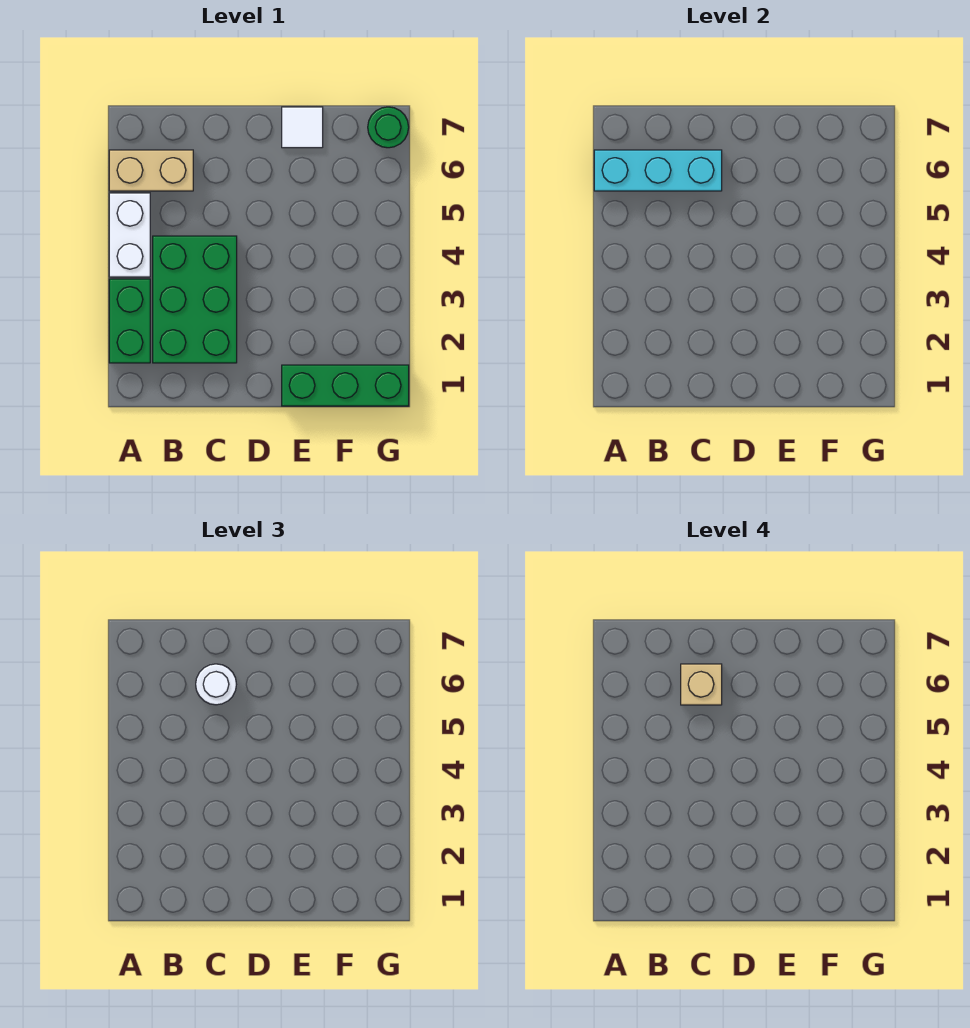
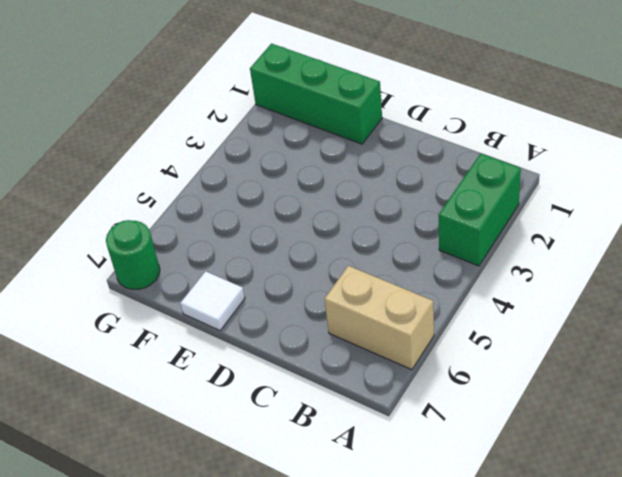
none -> white brick A4:A5 level 1
none -> green brick B2:C4 level 1

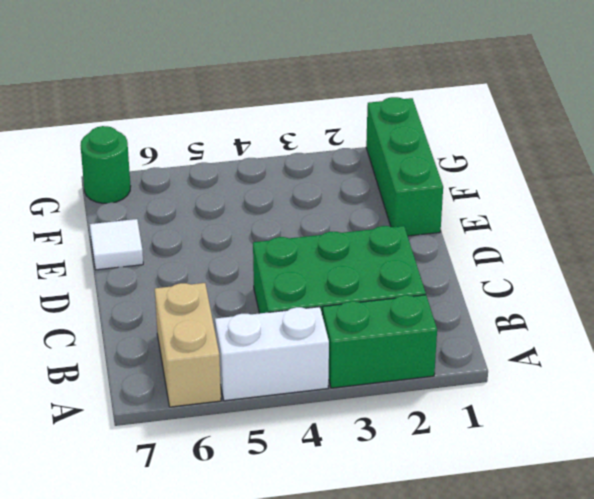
none -> cyan brick A6:C6 level 2
none -> white round brick C6 level 3

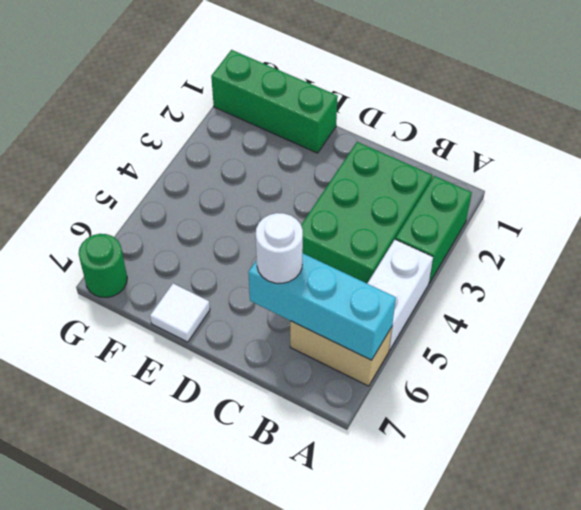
none -> tan brick C6 level 4

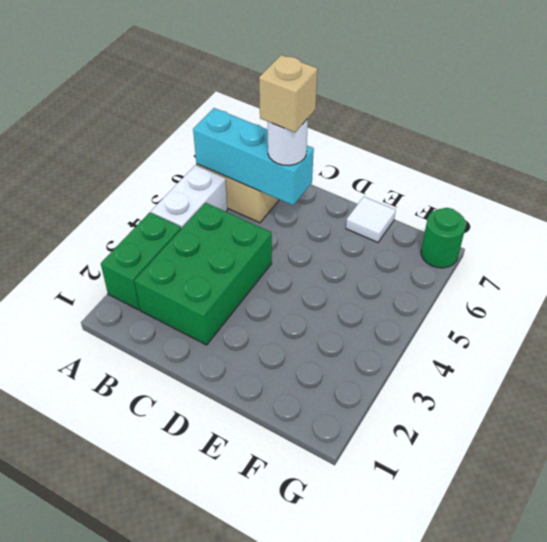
none -> green brick E1:G1 level 1

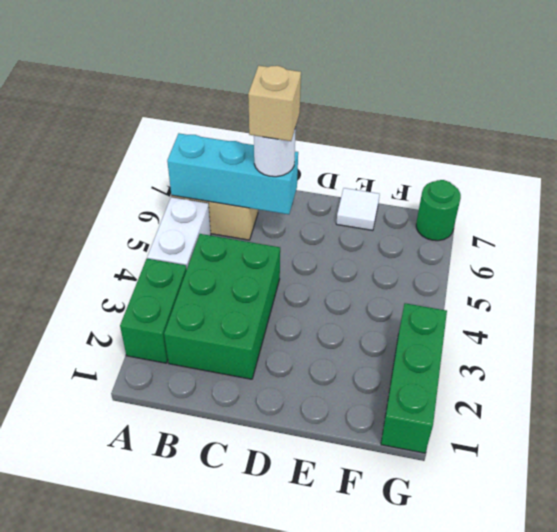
green brick G1:G3 level 1 -> green brick E1:G1 level 1

